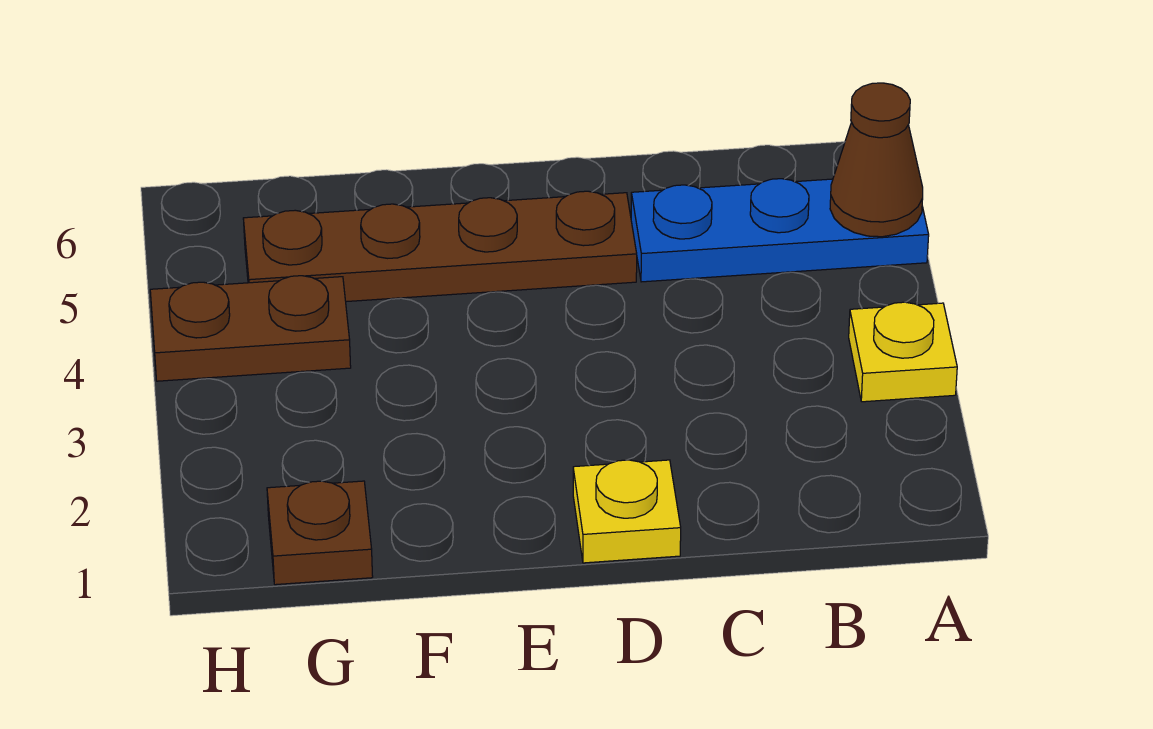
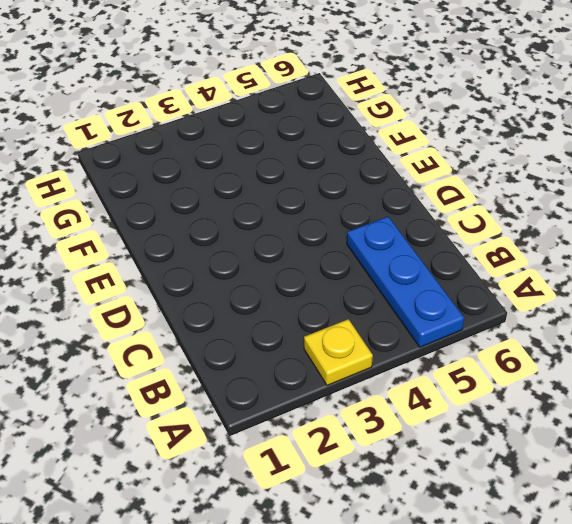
none -> yellow plate D1 level 1
none -> brown plate D5:G5 level 1

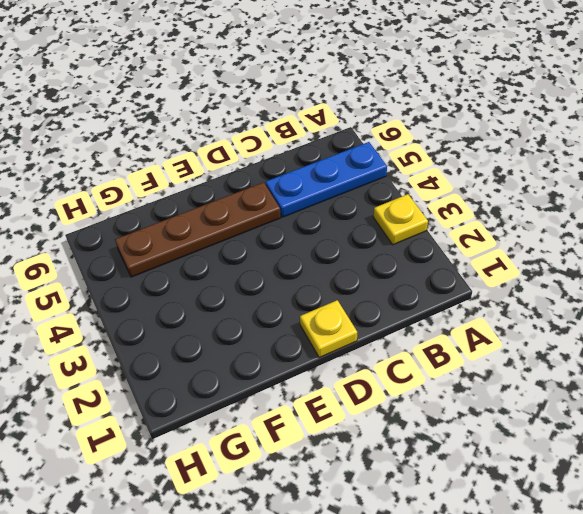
none -> brown plate G1 level 1
none -> brown plate G4:H4 level 1

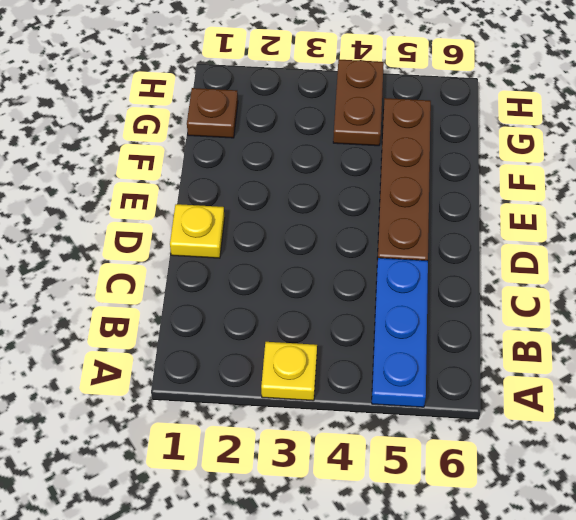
none -> brown cone A5 level 2

